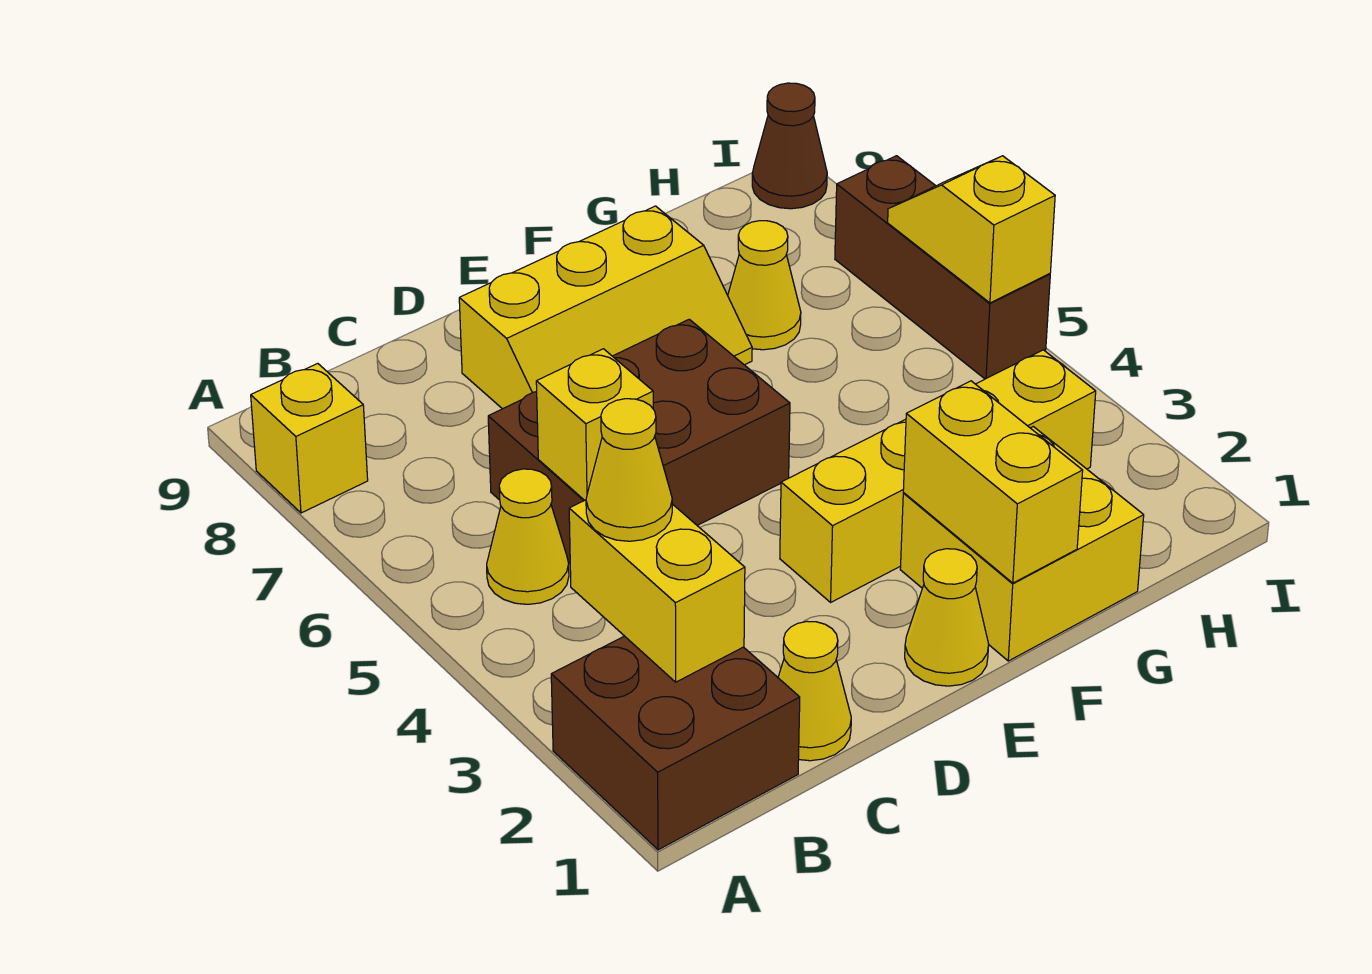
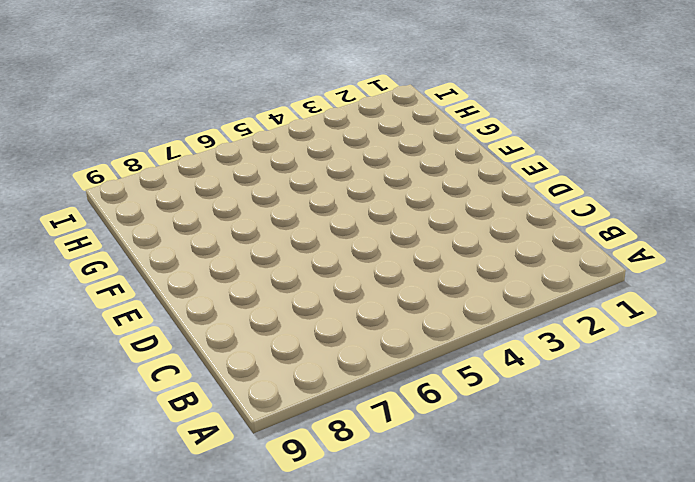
none -> brown brick A1:B2 level 1
none -> yellow brick A8 level 1
none -> yellow cone B5 level 1

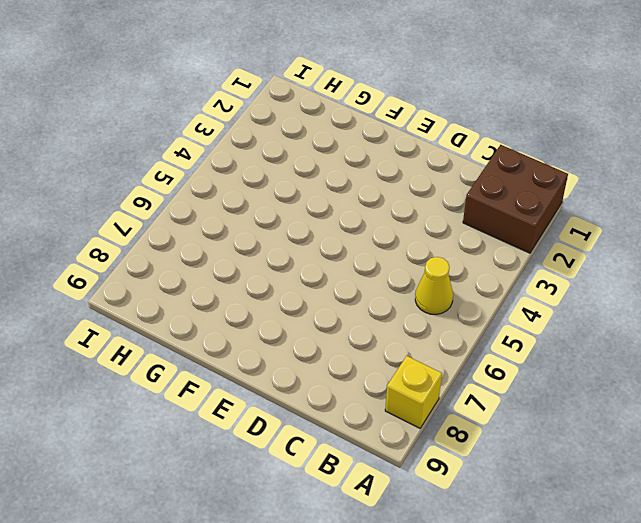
none -> yellow cone C1 level 1
none -> brown brick C5:E6 level 1
none -> yellow slope D7:F8 level 1 top 8

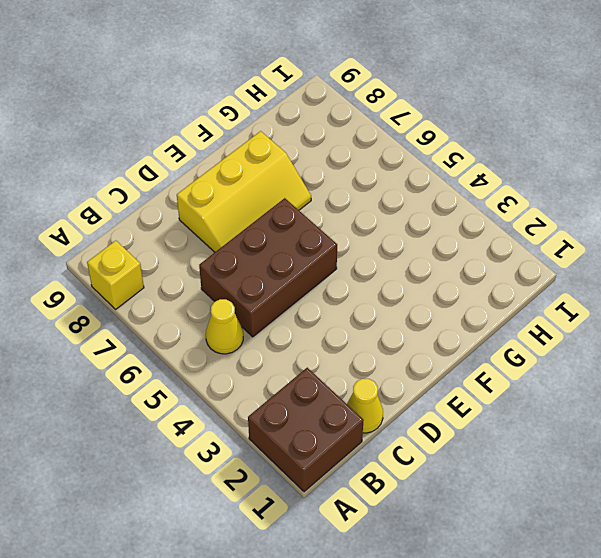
none -> yellow cone E1 level 1
none -> yellow brick E3:H3 level 1
none -> yellow brick F1:G2 level 1

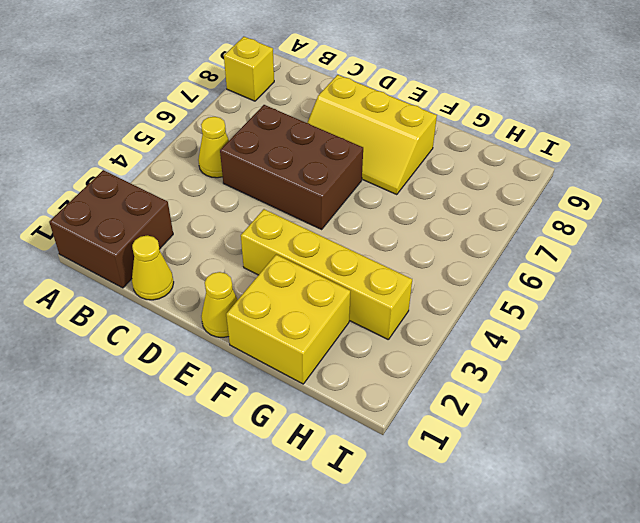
none -> yellow cone G7 level 1
none -> brown brick I5:I7 level 1
none -> brown cone I9 level 1

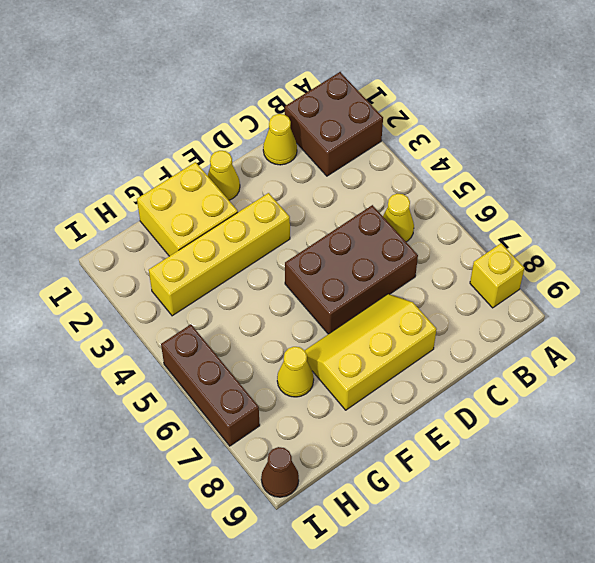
none -> yellow brick B2:B3 level 2
none -> yellow brick C5 level 2
none -> yellow brick F1:F2 level 2

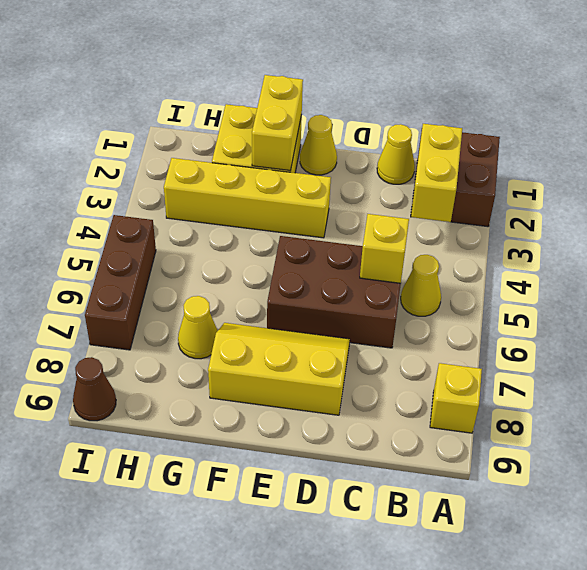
none -> yellow slope I5:I6 level 2 top 5
none -> yellow cone B3 level 3

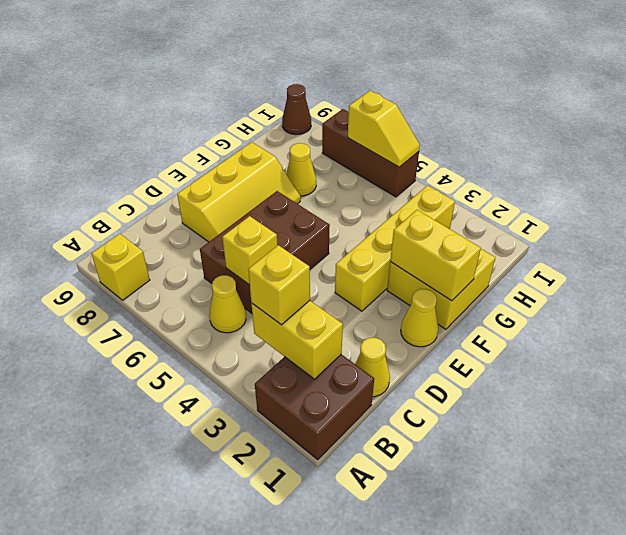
yellow brick B3 level 3 -> yellow cone B3 level 3
yellow slope I5:I6 level 2 top 6 -> yellow slope I5:I6 level 2 top 5

